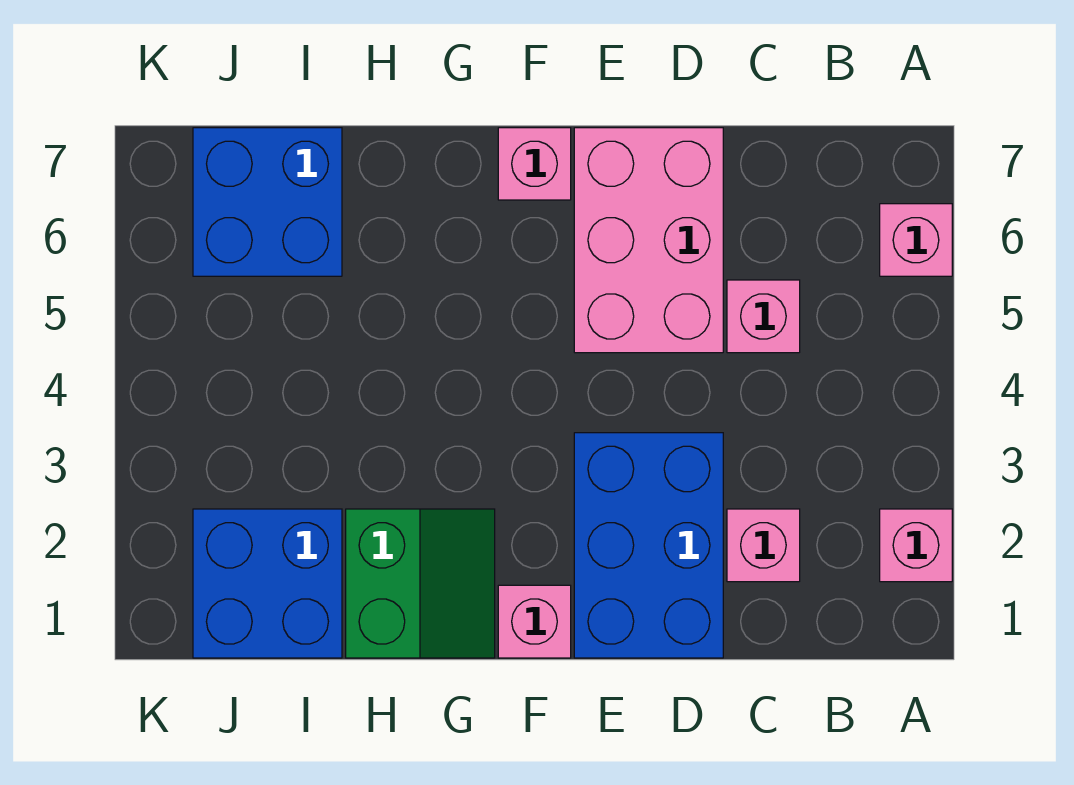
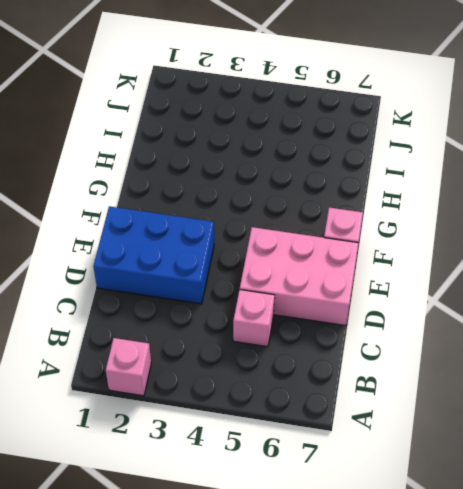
none -> pink brick A6 level 1
none -> pink brick C2 level 1

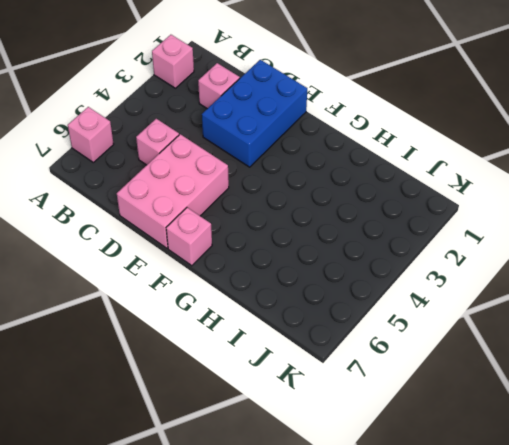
none -> pink brick F1 level 1
none -> green slope G1:H2 level 1 top H

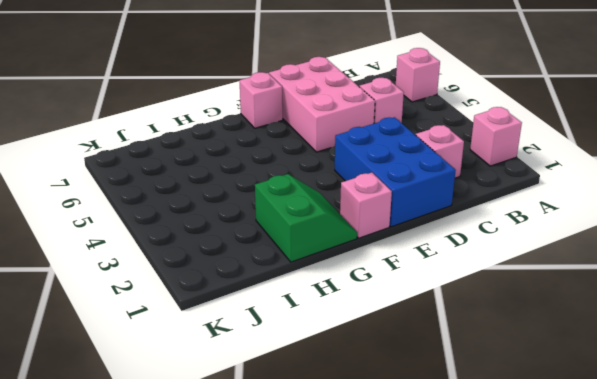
none -> blue brick I1:J2 level 1
none -> blue brick I6:J7 level 1

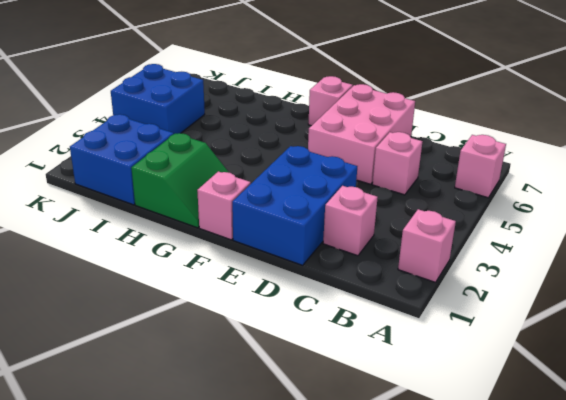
blue brick J4:K5 level 1 -> blue brick I6:J7 level 1

